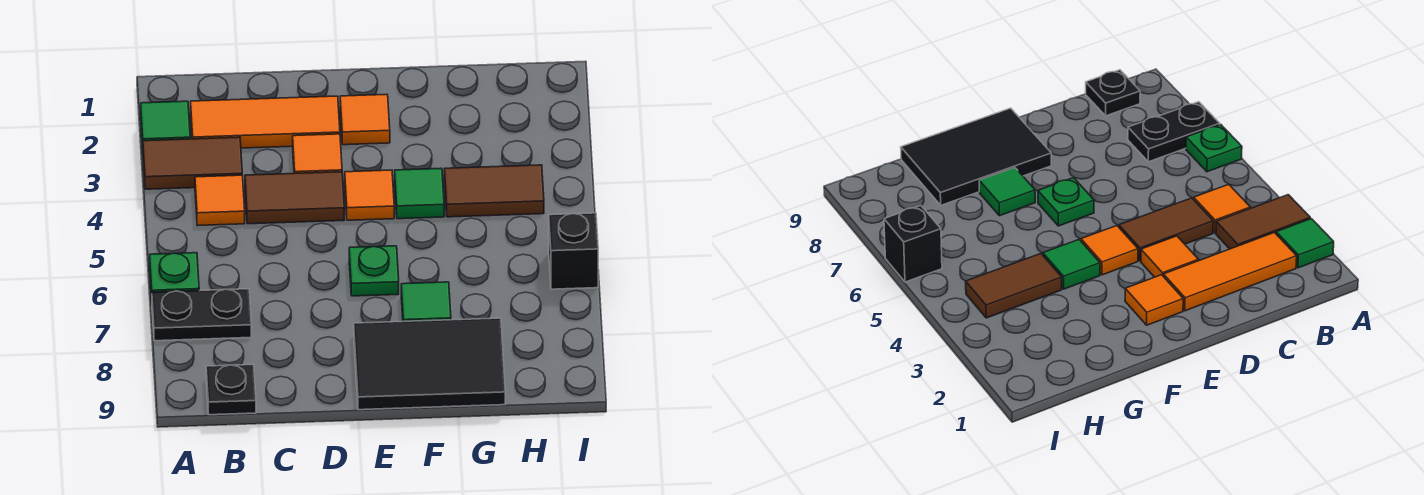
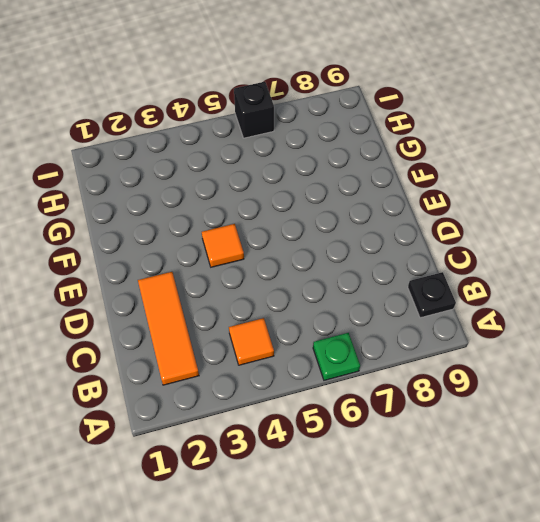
none -> green tile A2 level 1
none -> brown tile A3:B3 level 1
none -> black plate A7:B7 level 1

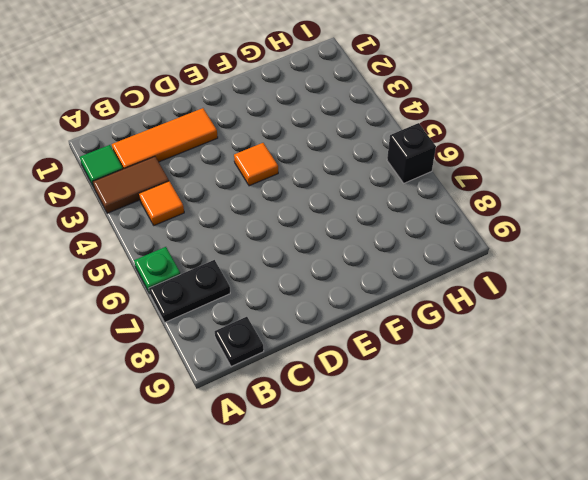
none -> brown tile C4:D4 level 1
none -> orange tile D3 level 1
none -> orange tile E2 level 1

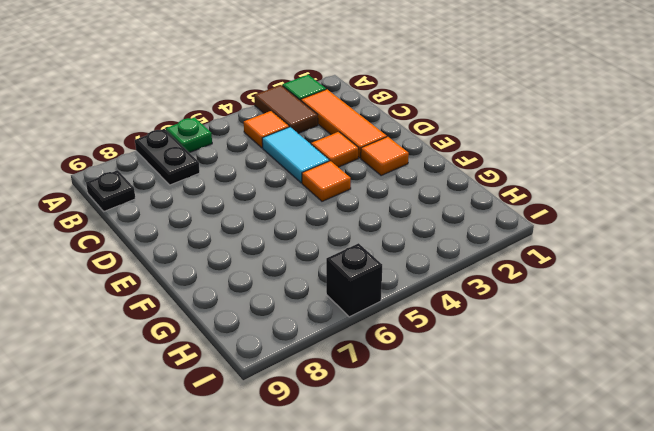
cyan tile C4:D4 level 1 -> brown tile C4:D4 level 1
none -> green plate E6 level 1
none -> black tile E8:G9 level 1
none -> green tile F4 level 1

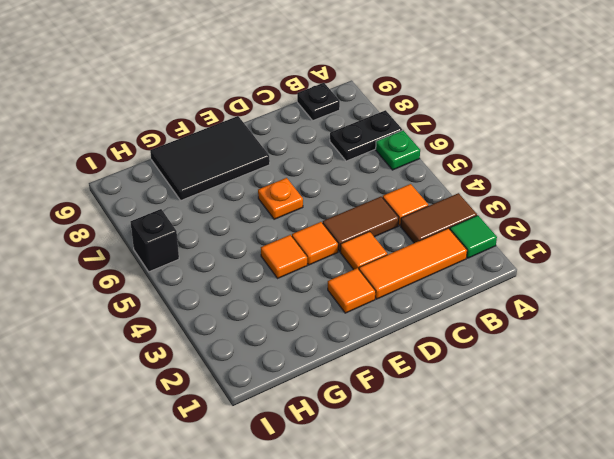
orange plate E6 level 1 -> green plate E6 level 1
orange tile F4 level 1 -> green tile F4 level 1
none -> green tile F7 level 1
none -> brown tile G4:H4 level 1

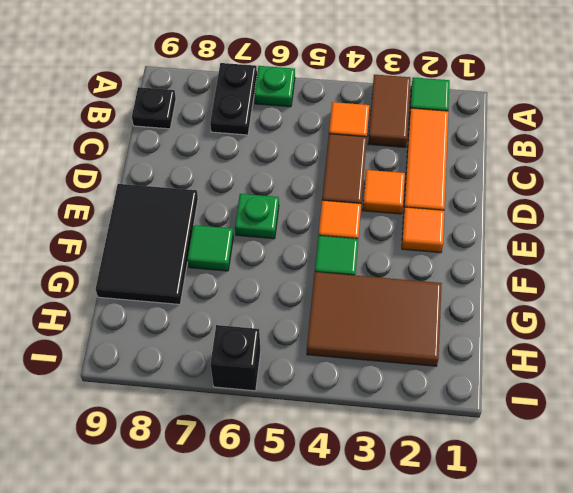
brown tile G2:H4 level 1 -> brown tile G4:H4 level 1

